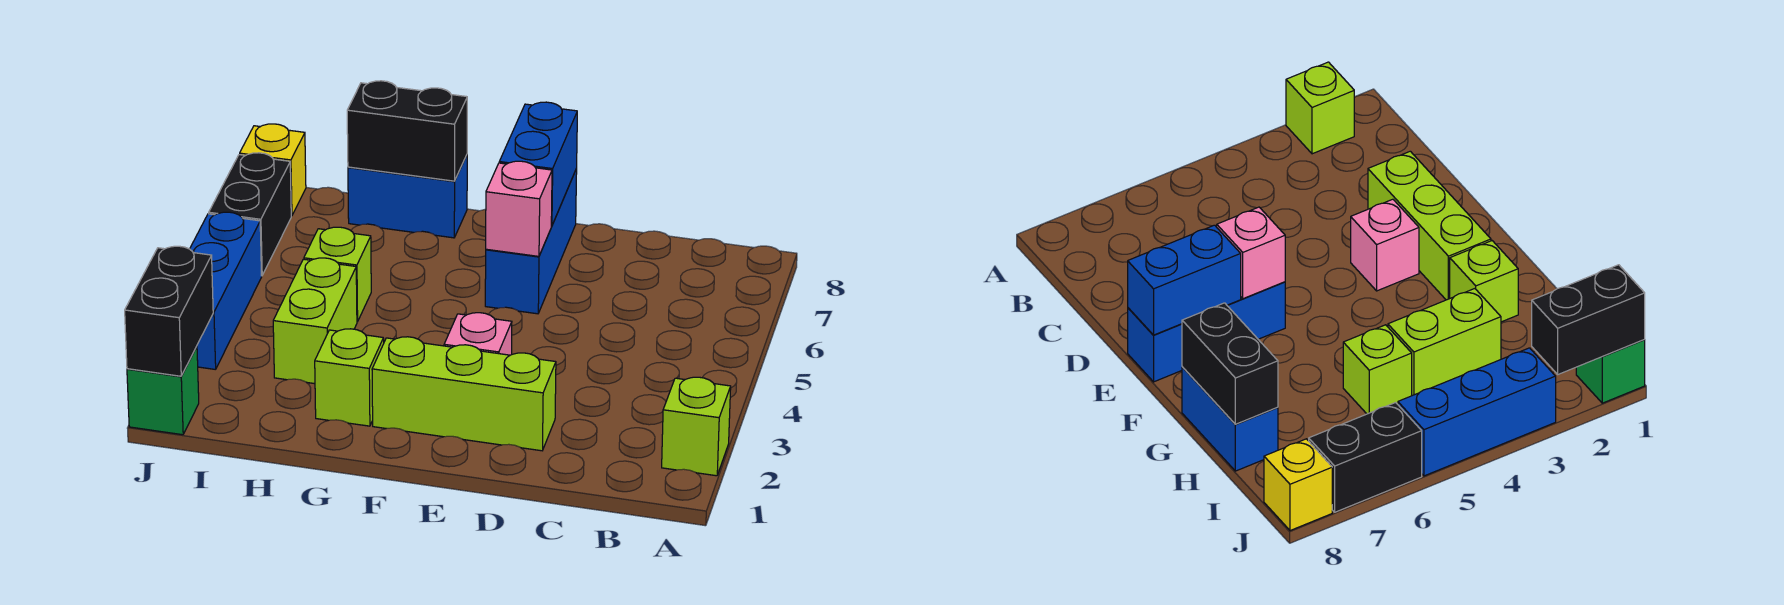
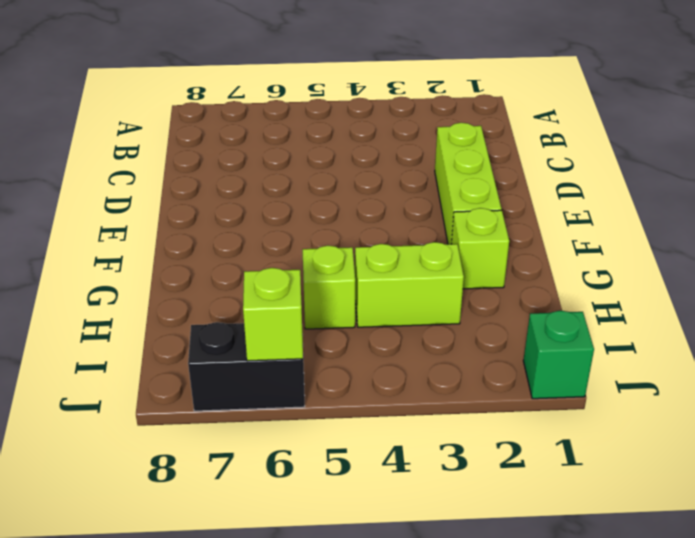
lime brick J6 level 2 -> lime brick A2 level 1
none -> pink brick E3 level 1
none -> blue brick E6:E8 level 1
none -> blue brick G8:H8 level 1

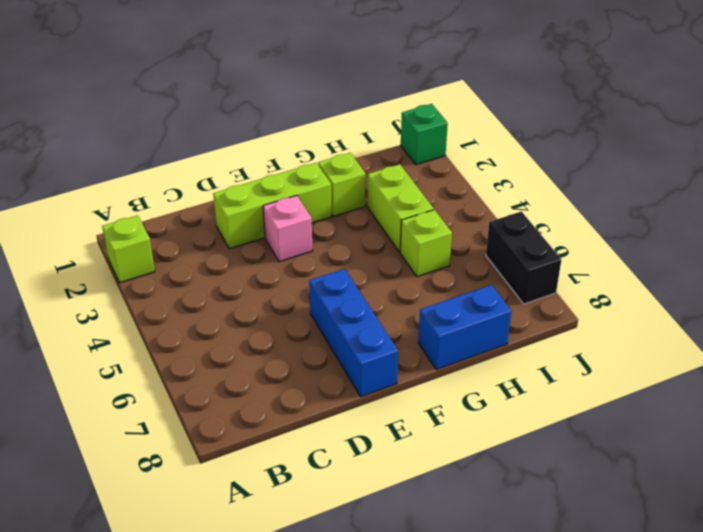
none -> blue brick J3:J5 level 1
none -> yellow brick J8 level 1
none -> pink brick E6 level 2

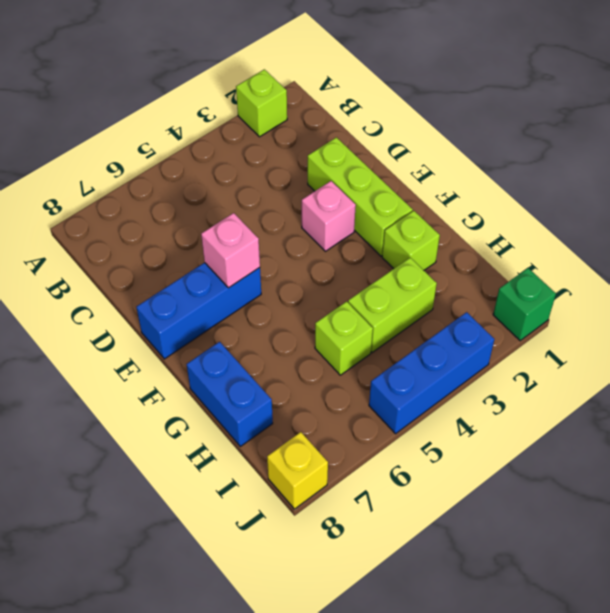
none -> black brick J6:J7 level 1
none -> blue brick E7:E8 level 2
none -> black brick G8:H8 level 2

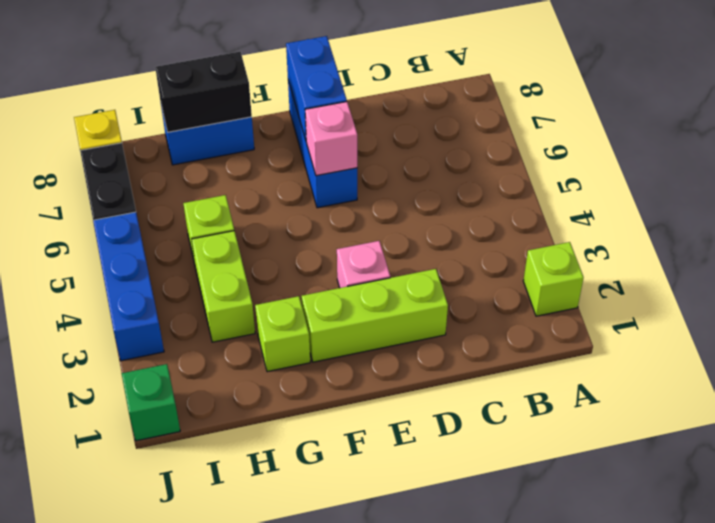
none -> black brick J1:J2 level 2

